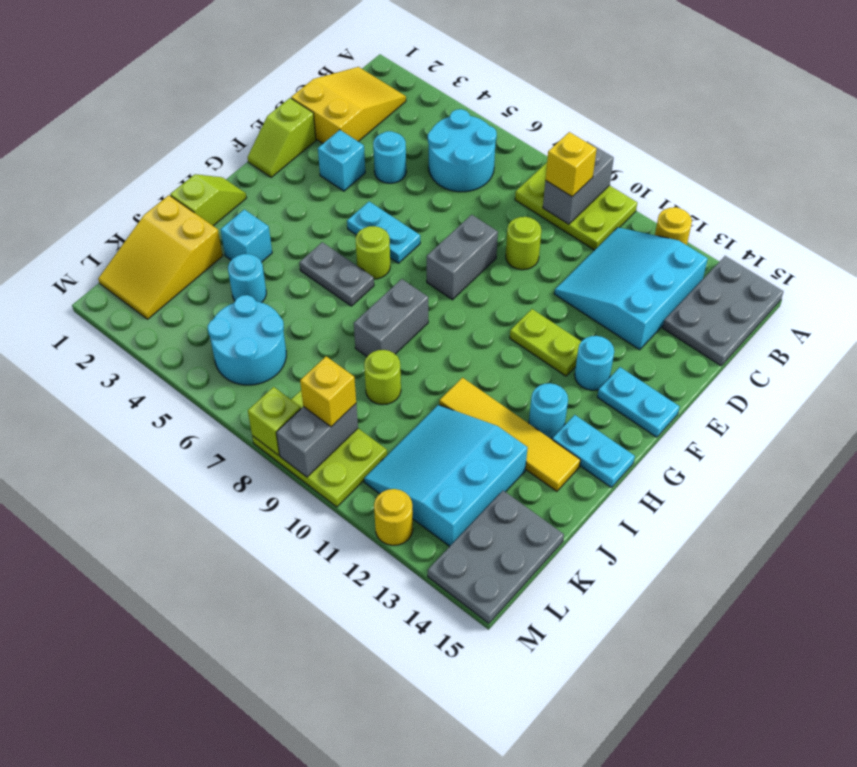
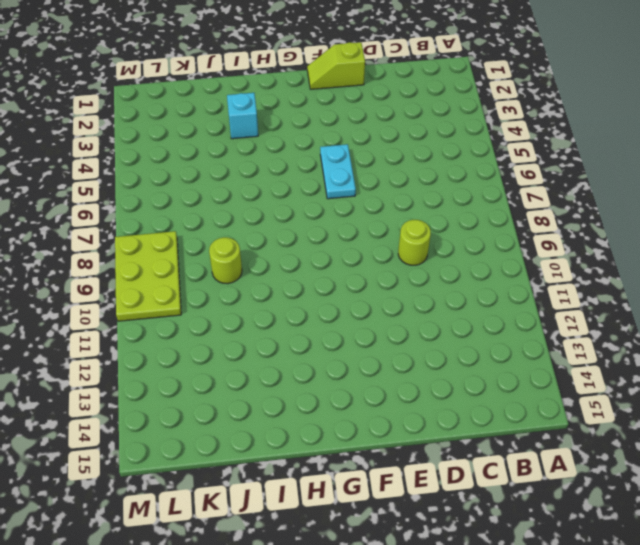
none -> lime plate A8:B10 level 1
none -> yellow round brick A12 level 1
none -> grey plate A14:C15 level 1
none -> yellow slope B1:D2 level 1 top D

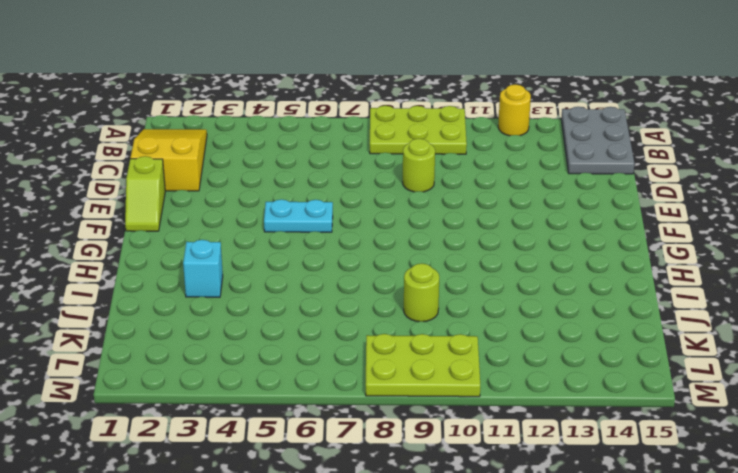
none -> cyan round brick B5:C6 level 1
none -> cyan slope B11:D13 level 1 top 13
none -> cyan round brick D4 level 1
none -> cyan brick E3 level 1

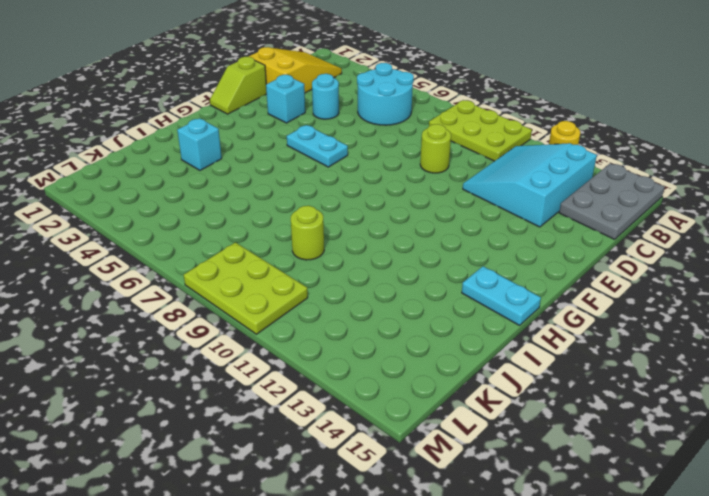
none -> grey brick E8:F8 level 1
none -> lime plate F11:F12 level 1
none -> cyan round brick F13 level 1
none -> cyan plate F14:F15 level 1

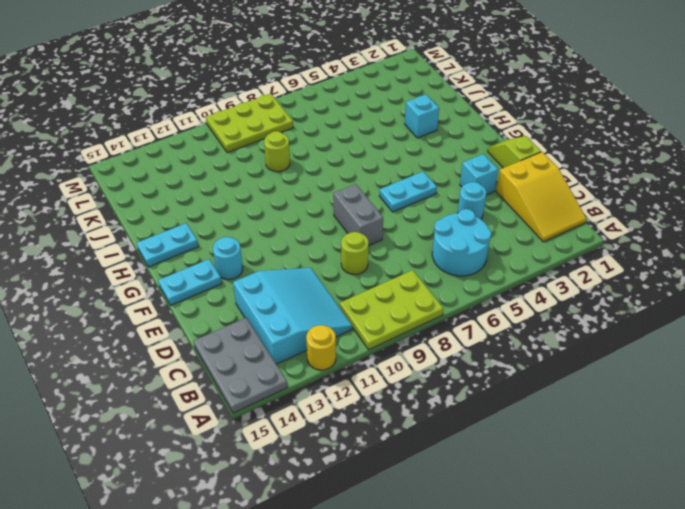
none -> lime plate F11:F12 level 1
none -> lime round brick G6 level 1
none -> lime slope H1:I1 level 1 top I
none -> grey plate H5:H6 level 1

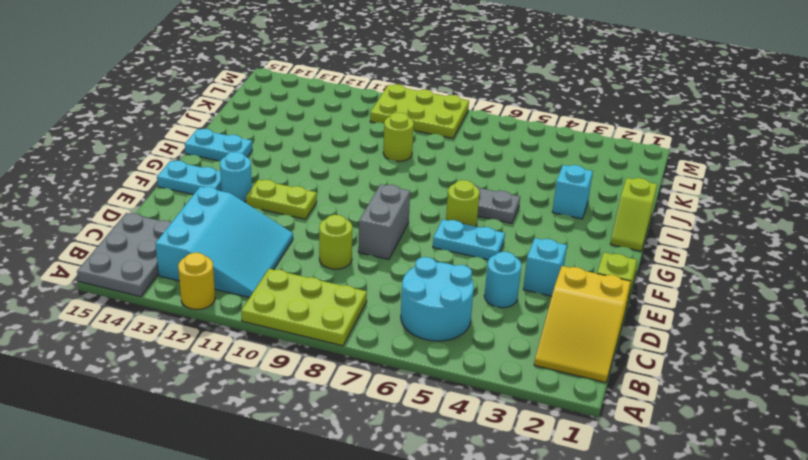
none -> grey brick H8:I8 level 1
none -> cyan round brick H13 level 1
none -> yellow tile I11:I14 level 1
none -> yellow slope J1:L2 level 1 top J

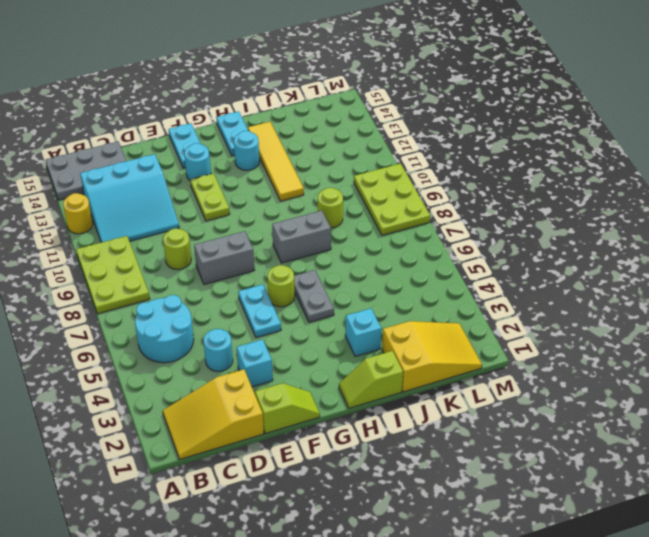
none -> cyan round brick J4 level 1
none -> cyan slope J11:L13 level 1 top 13
none -> cyan round brick K5:L6 level 1
none -> grey plate K14:M15 level 1

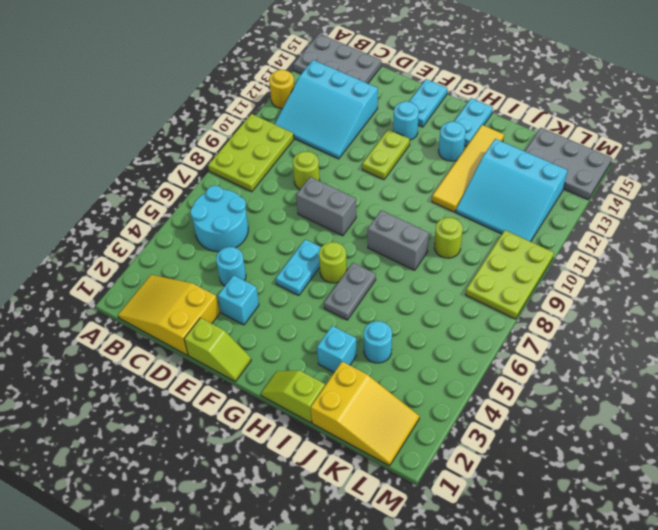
none -> cyan round brick K5:L6 level 1
none -> yellow round brick M12 level 1
none -> grey brick A9:B9 level 2
none -> grey brick L9:M9 level 2

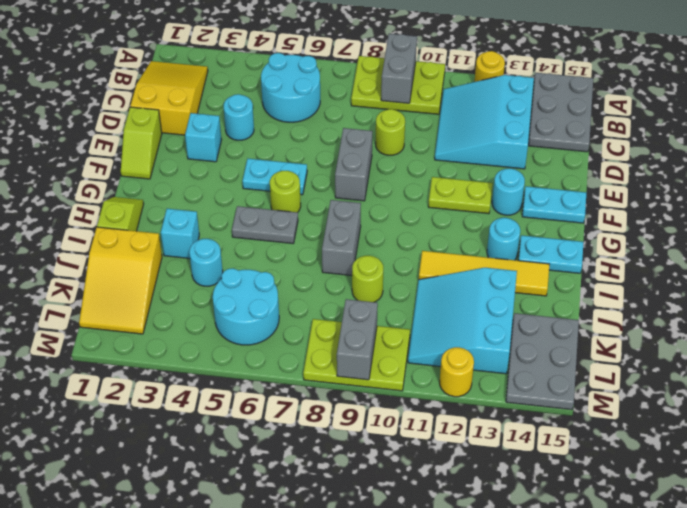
none -> lime brick M8 level 2
none -> yellow brick B9 level 3
none -> yellow brick L9 level 3

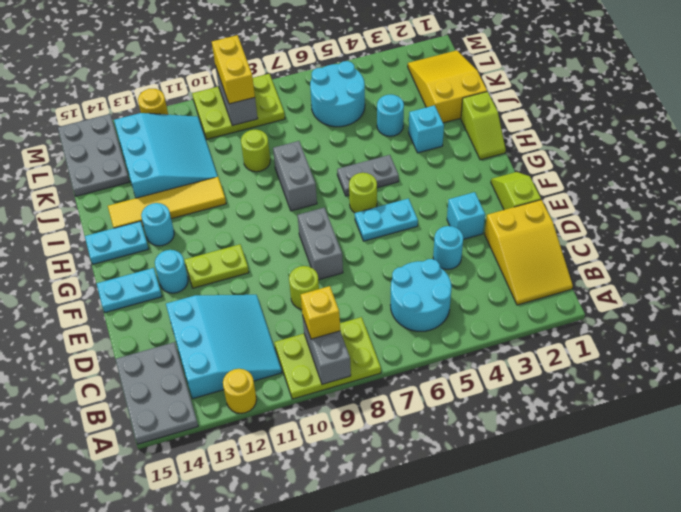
yellow brick L9:M9 level 3 -> yellow brick L9 level 3
none -> lime brick M8 level 2

